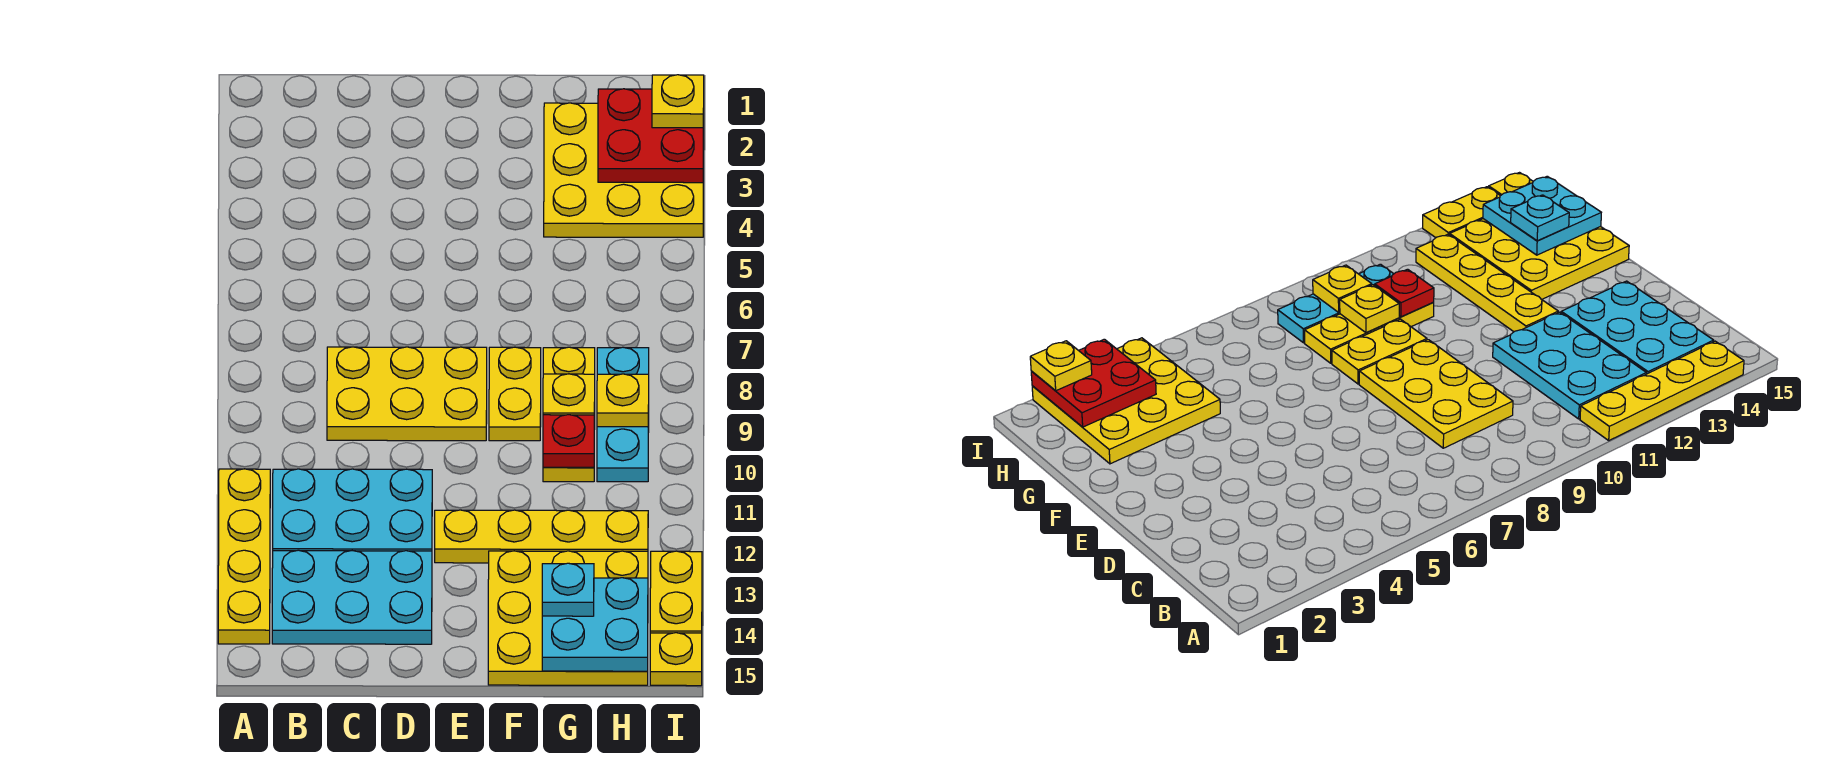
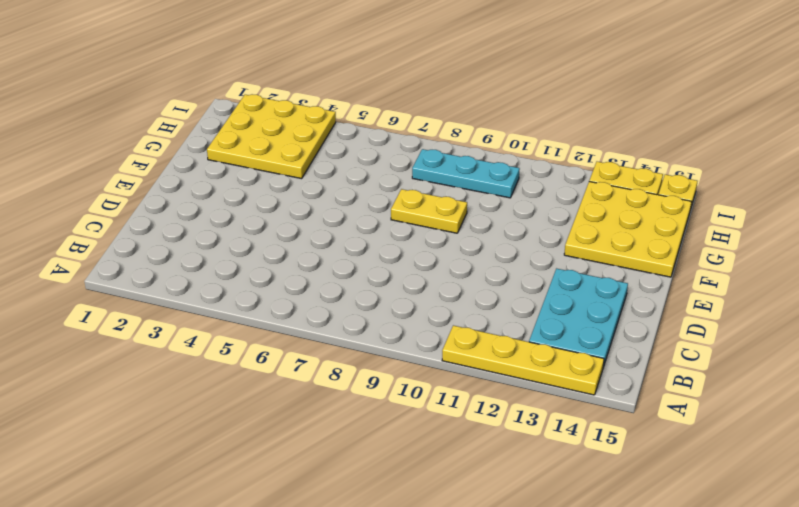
none -> cyan plate B11:D12 level 1
none -> yellow plate C8:E9 level 1
none -> yellow plate E12:H12 level 1

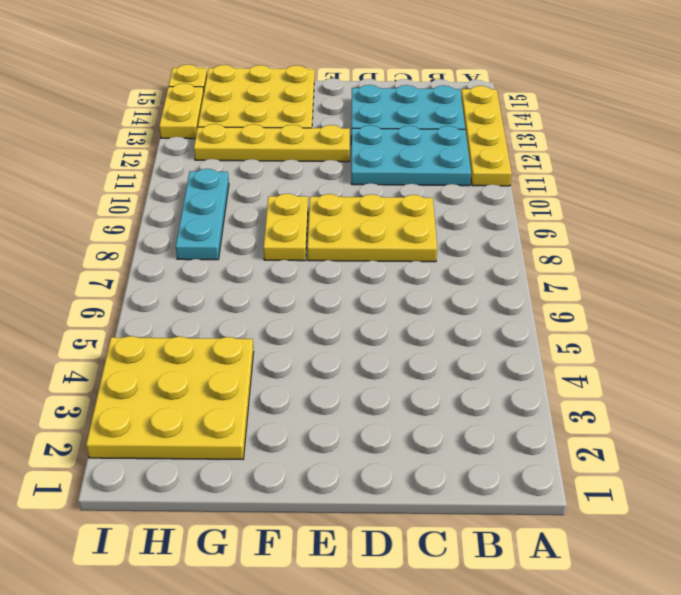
none -> yellow plate G8:G10 level 1
none -> yellow plate G9 level 2
none -> red plate G10 level 2

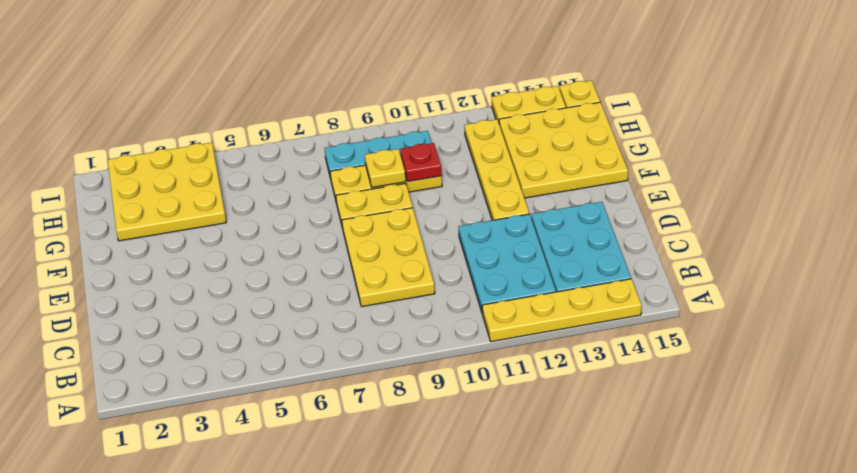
none -> cyan plate G14:H15 level 2
none -> red plate H2:I3 level 2
none -> yellow plate H9 level 2

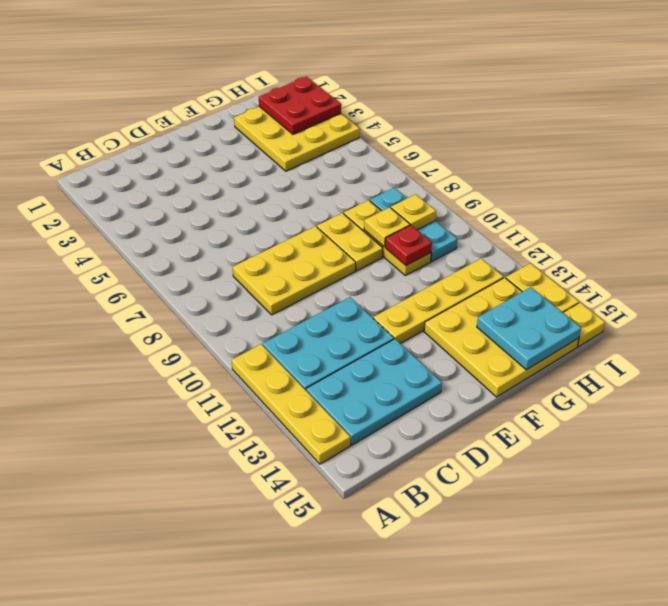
none -> cyan plate G14 level 3
none -> yellow plate I2 level 3

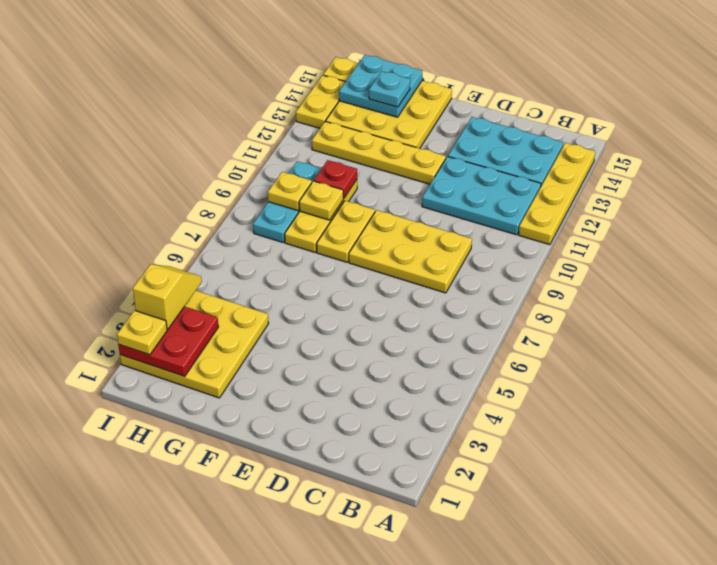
yellow slope I3:I4 level 3 top 3 -> none

